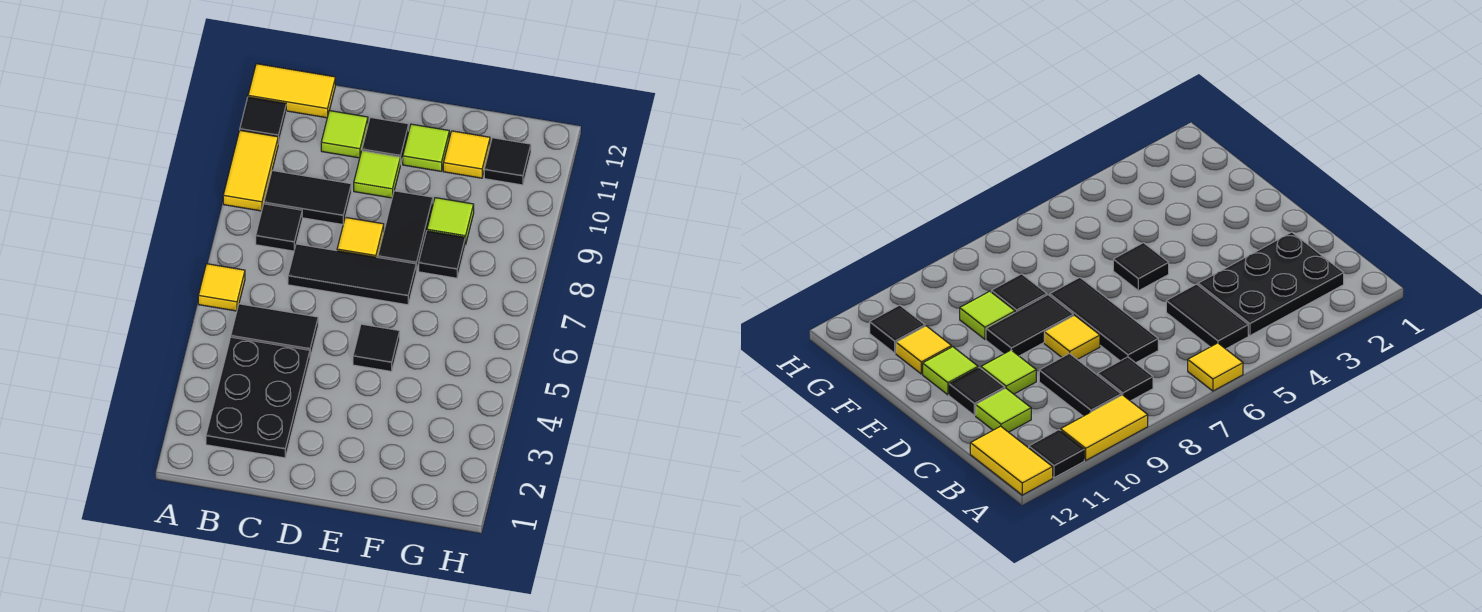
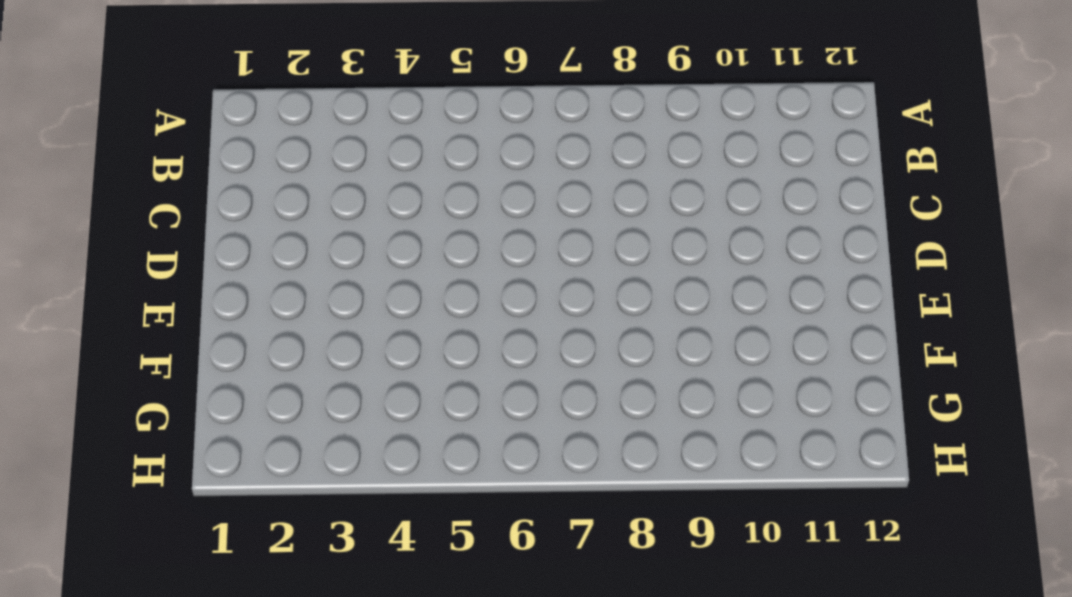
none -> yellow tile A6 level 1
none -> yellow tile A9:A10 level 1
none -> black tile A11 level 1

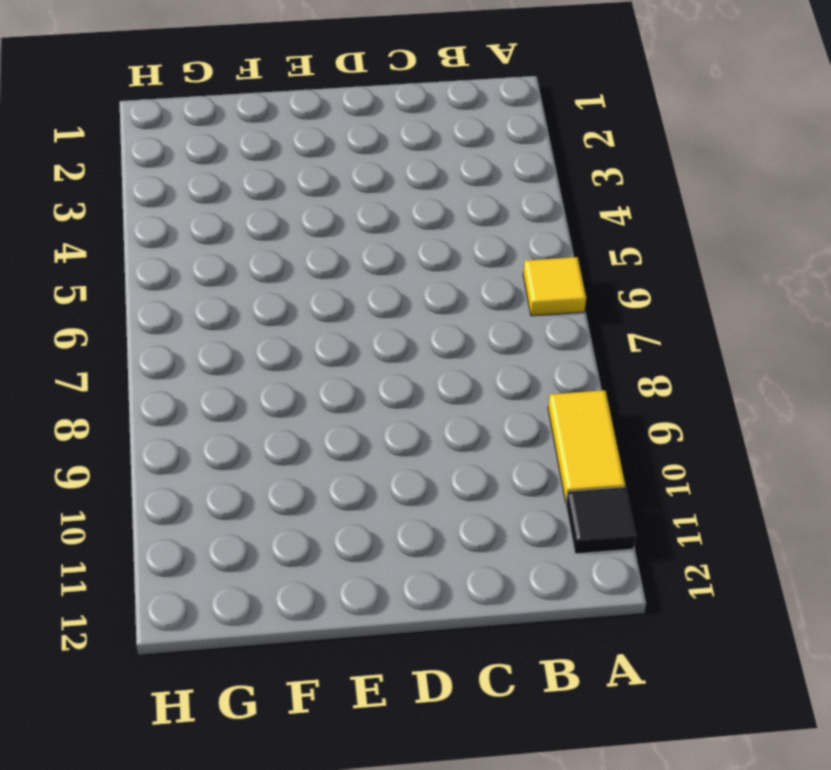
none -> yellow tile A12:B12 level 1
none -> black plate B2:C4 level 1
none -> black tile B5:C5 level 1

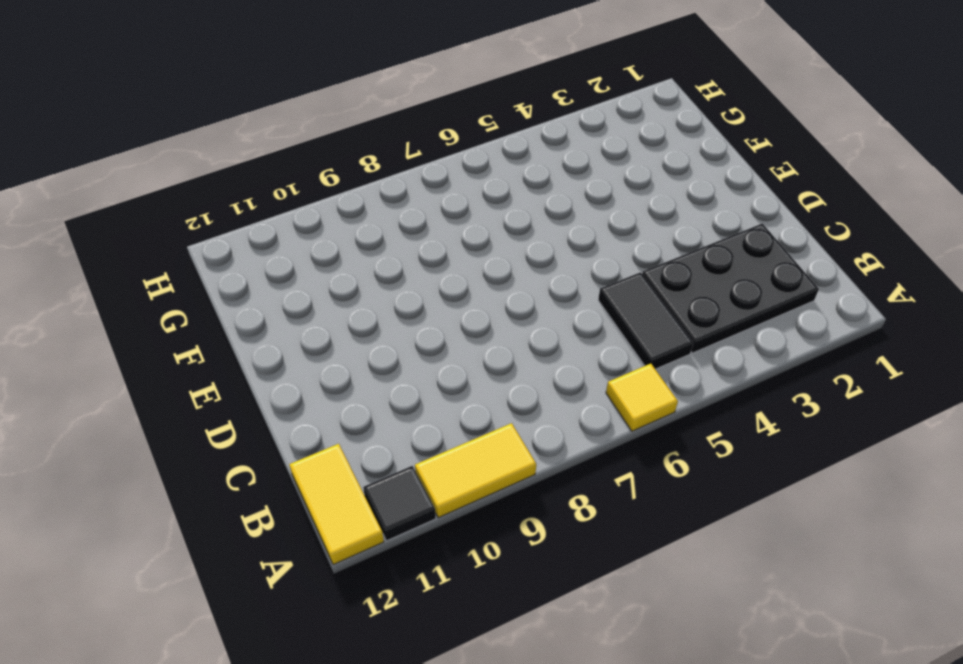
none -> black tile B8 level 1
none -> black tile B9:C9 level 1
none -> black tile C7:E7 level 1

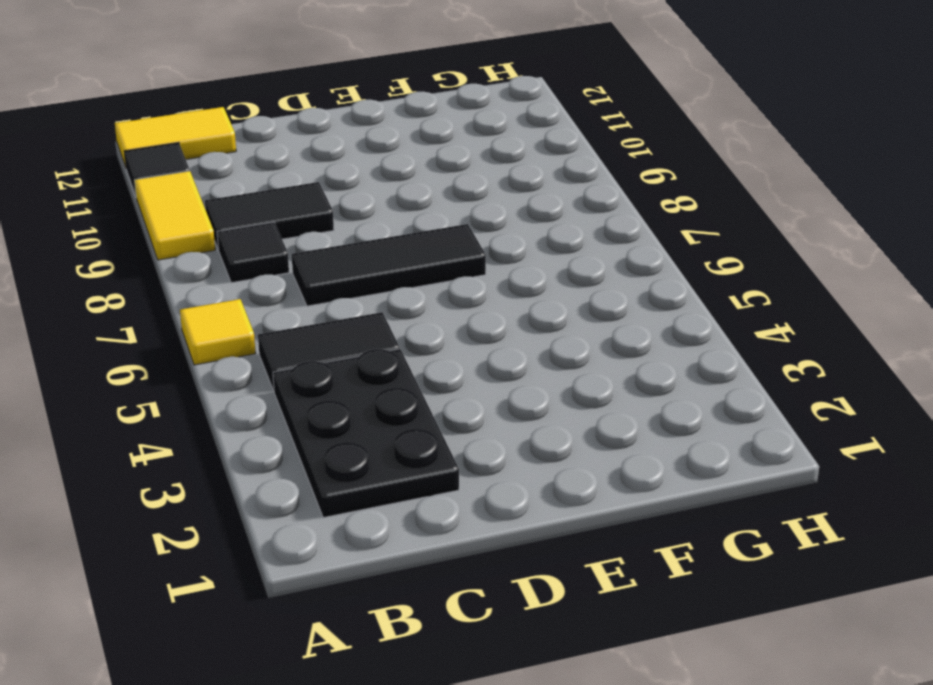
none -> lime tile C11 level 1
none -> yellow tile D8 level 1
none -> lime tile D10 level 1

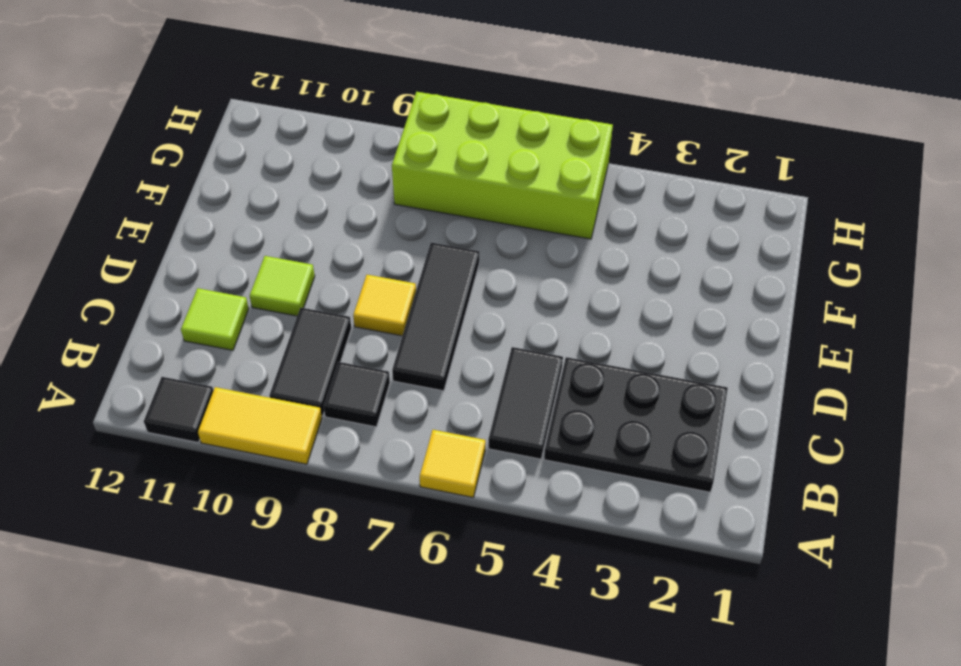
lime brick G5:H8 level 1 -> none
none -> yellow tile A12:B12 level 1
none -> black tile D11 level 1
none -> black tile E5 level 1

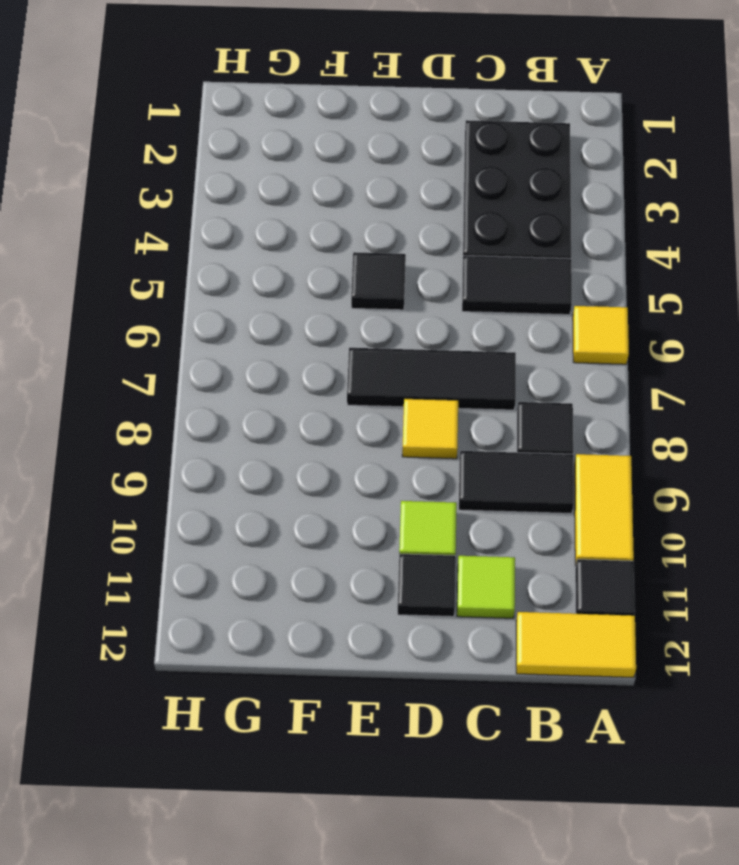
none -> black tile E8:E9 level 1
none -> lime tile E11 level 1
none -> black tile F8 level 1

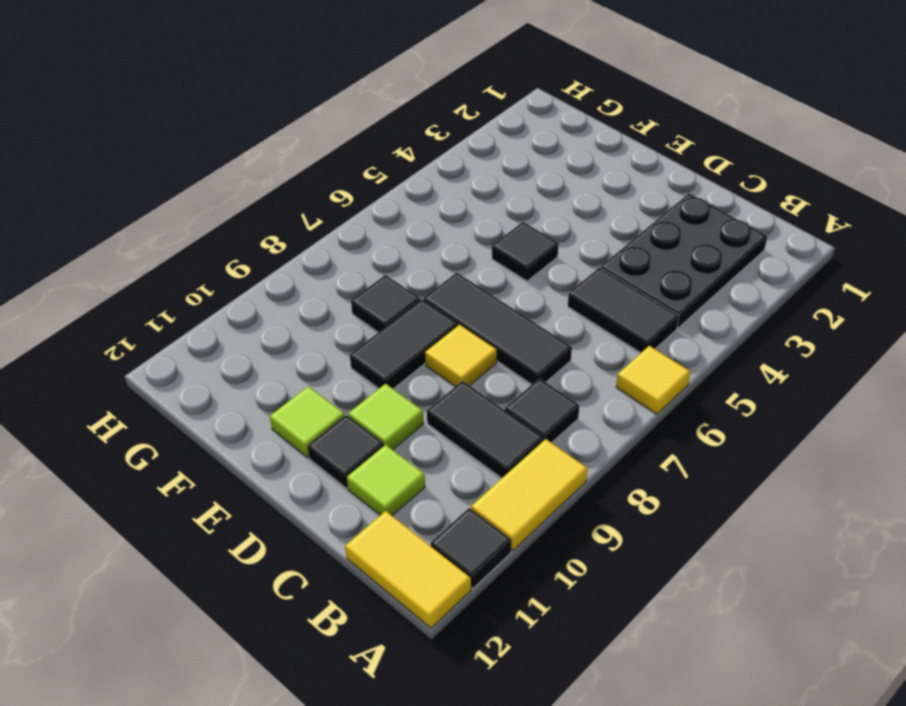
none -> lime tile F9 level 1
none -> yellow tile F11 level 1
none -> black tile G11 level 1

